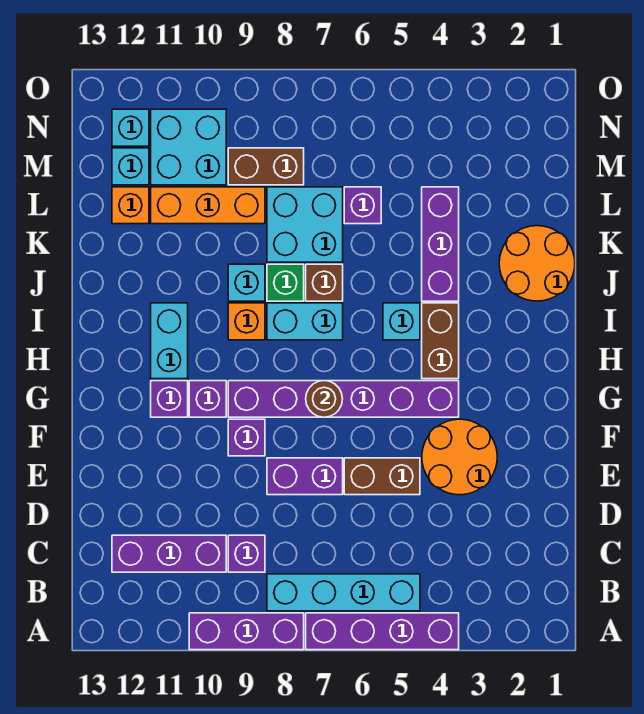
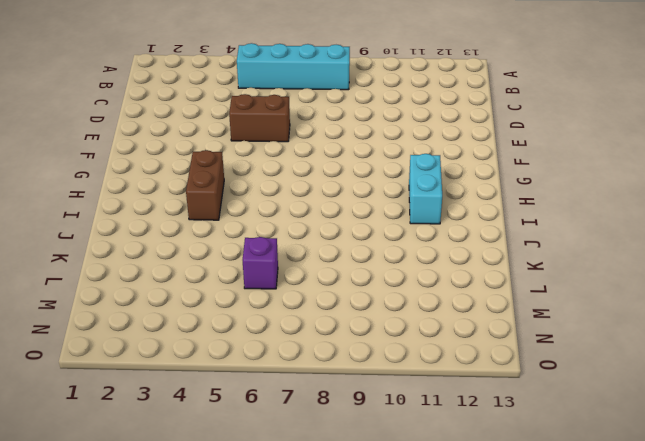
none -> purple brick A4:A7 level 1
none -> purple brick A8:A10 level 1
none -> purple brick C9 level 1
none -> purple brick C10:C12 level 1

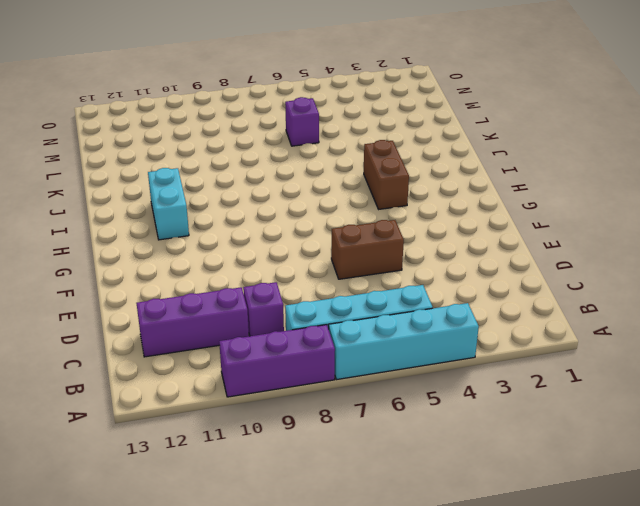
cyan brick A4:A7 level 1 -> purple brick A4:A7 level 1
none -> orange round brick E3:F4 level 1
none -> purple brick E7:E8 level 1
none -> purple brick F9 level 1
none -> purple brick G4:G9 level 1

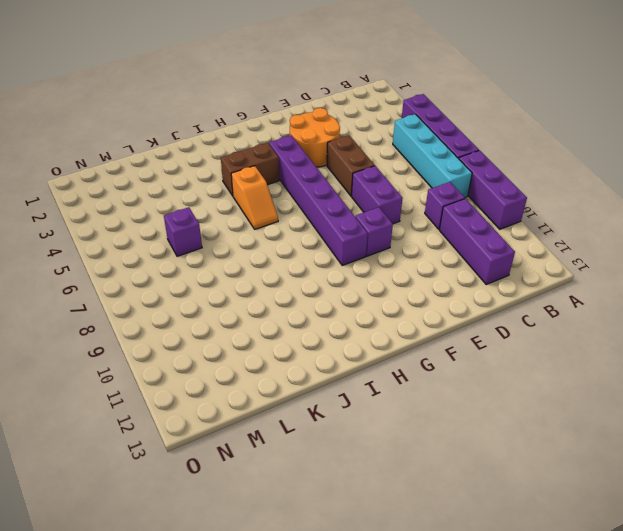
orange slope I5:I6 level 1 top 5 -> cyan brick I5 level 1
none -> purple brick G10 level 1
none -> purple brick G11 level 1
none -> cyan brick H11:I11 level 1
none -> cyan brick I7:I8 level 1

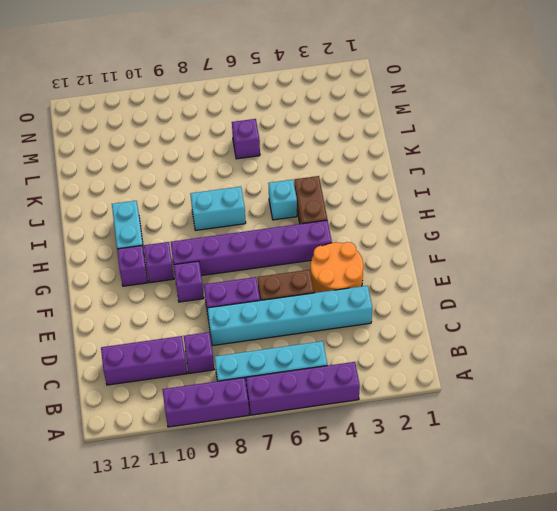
cyan brick D3:D8 level 1 -> none
none -> orange brick I9 level 1
none -> orange round brick J1:K2 level 1
none -> purple brick J4:L4 level 1
none -> brown brick J7 level 1

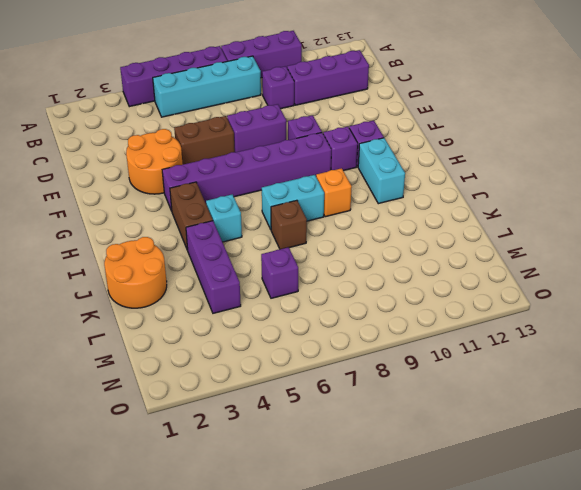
none -> green brick J8 level 1
none -> cyan brick J9 level 1
none -> cyan brick K7:L8 level 1
none -> orange brick L9:L11 level 1

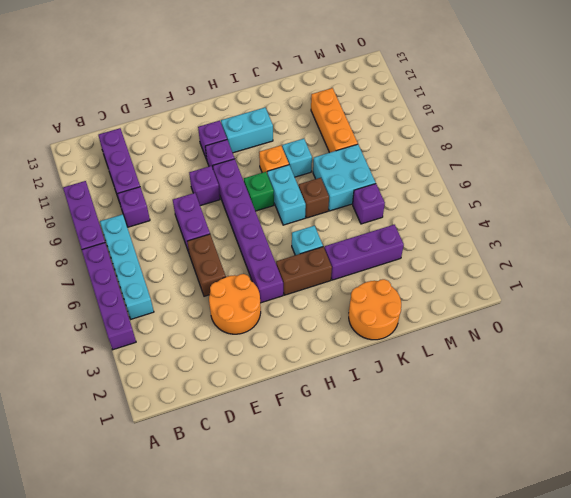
green brick H8 level 1 -> green brick J8 level 1
none -> orange brick L12 level 1
none -> brown brick M8:M9 level 1
none -> cyan brick M10:N11 level 1
none -> cyan brick M12 level 1

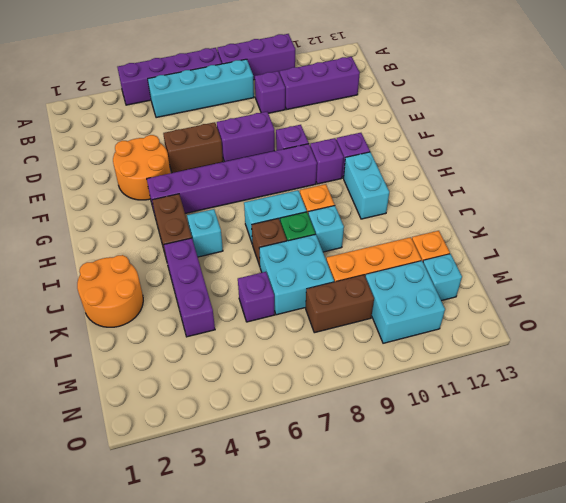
none -> cyan brick N12 level 1
none -> brown round brick G7 level 2

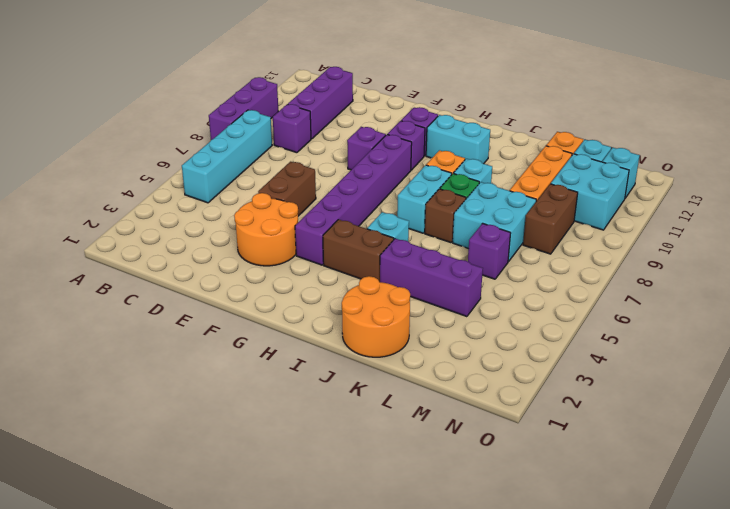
none -> purple brick A4:A7 level 1
none -> purple brick E7:E8 level 1
none -> brown round brick G7 level 2

